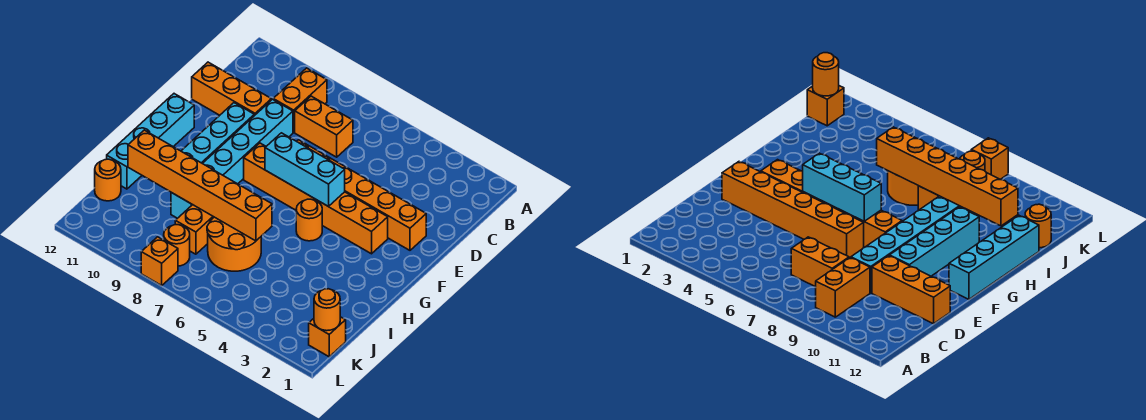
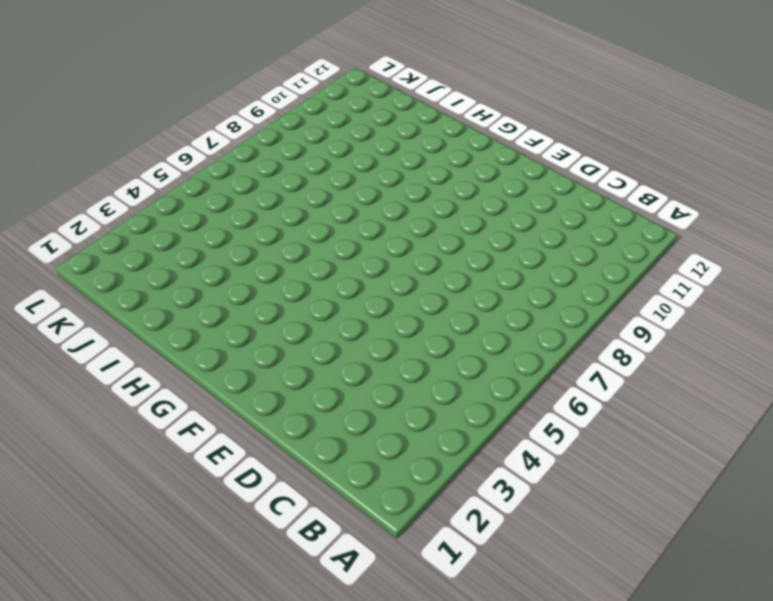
none -> orange brick B9:C9 level 1
none -> orange brick C7:C8 level 1
none -> cyan brick D9:I9 level 1

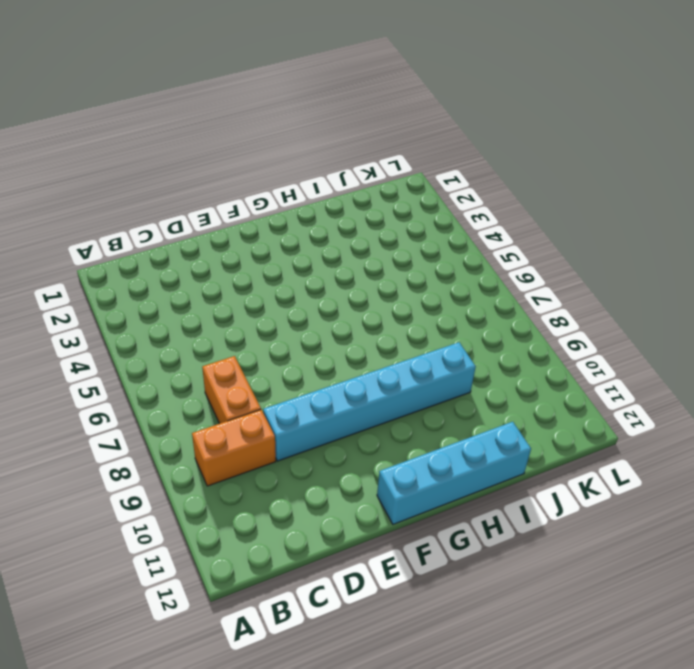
none -> orange brick D10:D12 level 1
none -> orange brick E2:E7 level 1
none -> cyan brick E10:H10 level 1

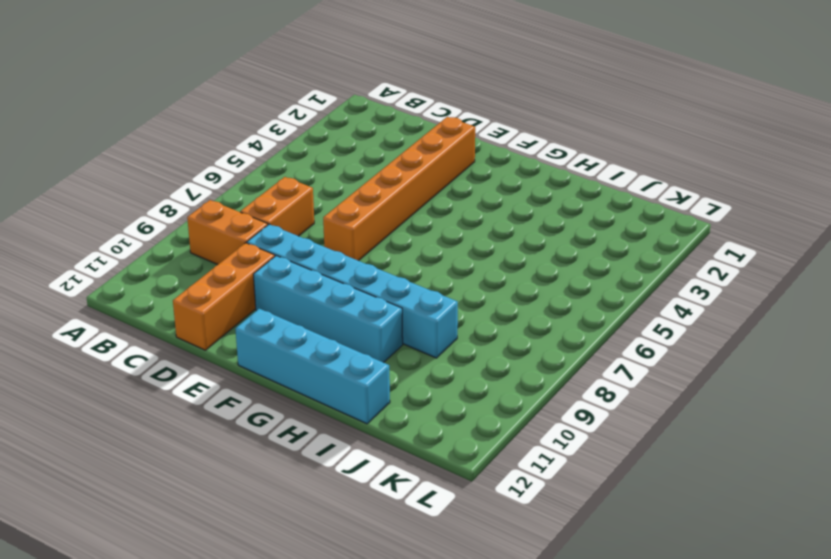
none -> orange brick F3:F8 level 1
none -> orange round brick G5 level 1
none -> orange round brick I6:J7 level 1

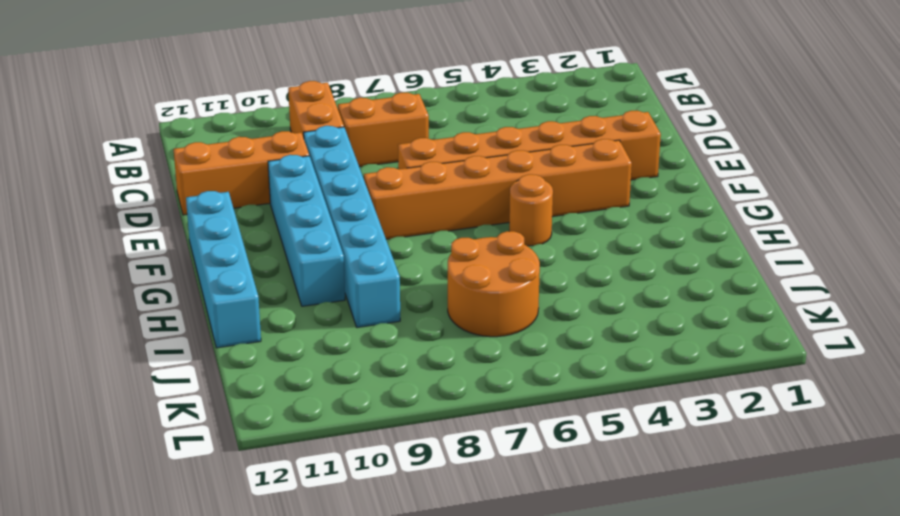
none -> orange brick I8:J8 level 1
none -> orange round brick J12 level 1
none -> orange brick K1 level 1

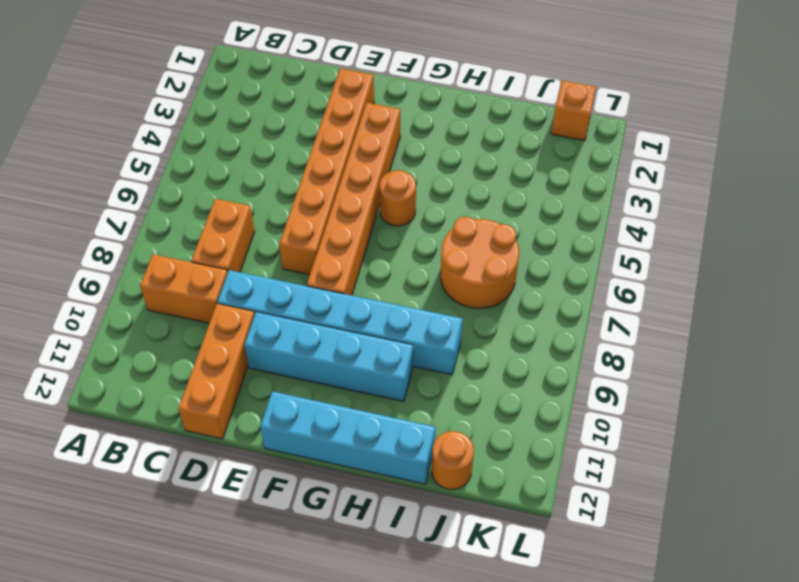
none -> orange brick I8:J8 level 1
none -> orange round brick K8 level 1
none -> orange brick L8 level 1

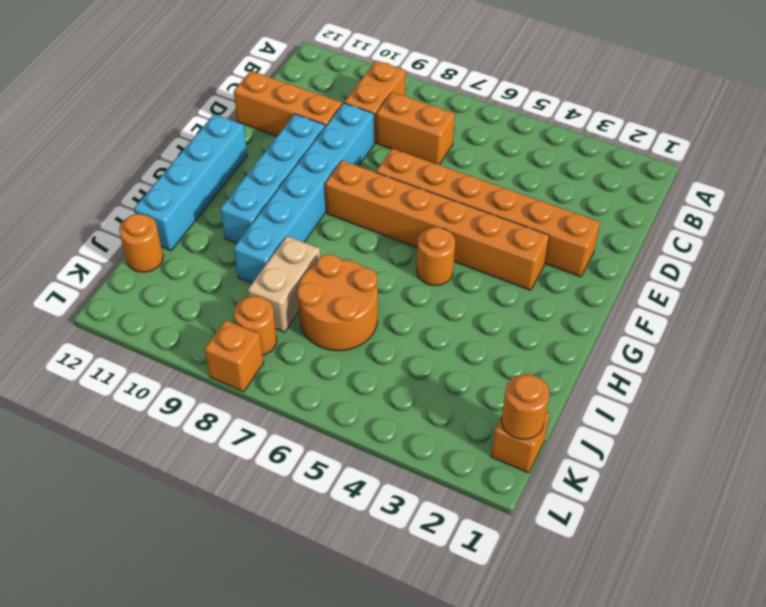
tan brick I8:J8 level 1 -> orange brick I8:J8 level 1
none -> cyan brick F5:F7 level 2
none -> orange brick I6:I11 level 2

